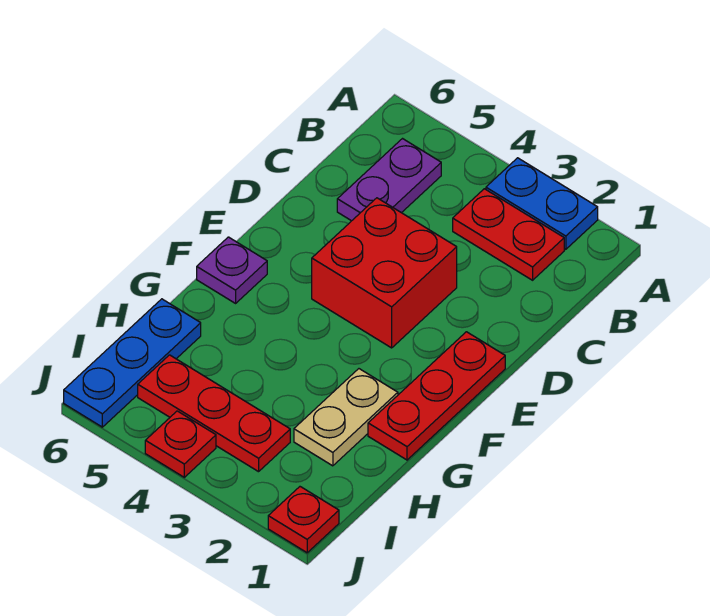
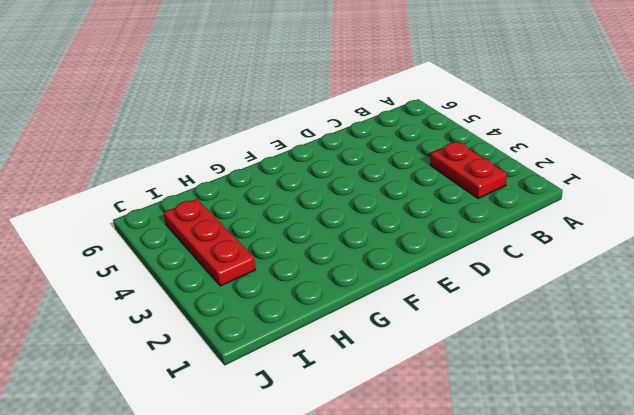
none -> blue plate A2:A3 level 1
none -> purple plate B5:C5 level 1

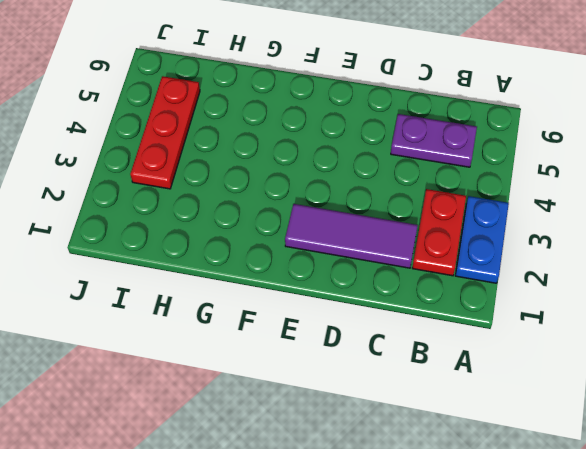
purple tile C2:E2 level 1 -> none
none -> red brick D3:E4 level 1
none -> red plate E1:G1 level 1

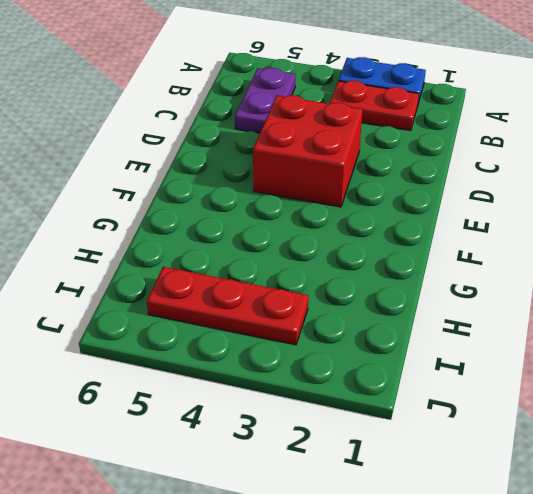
none -> red plate E1:G1 level 1
none -> purple plate F6 level 1

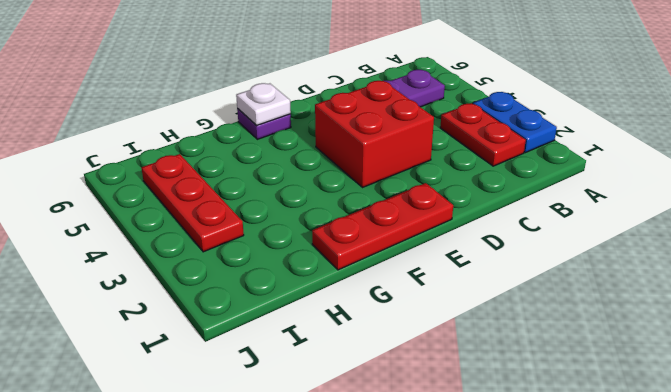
white plate F6 level 2 -> none
none -> tan plate G2:H2 level 1
none -> blue plate H6:J6 level 1

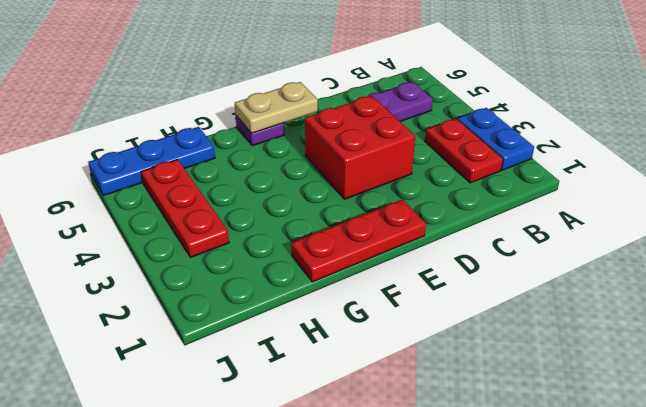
tan plate E6:F6 level 2 -> tan plate G2:H2 level 1
none -> red plate J1 level 1
none -> red plate J4 level 1

